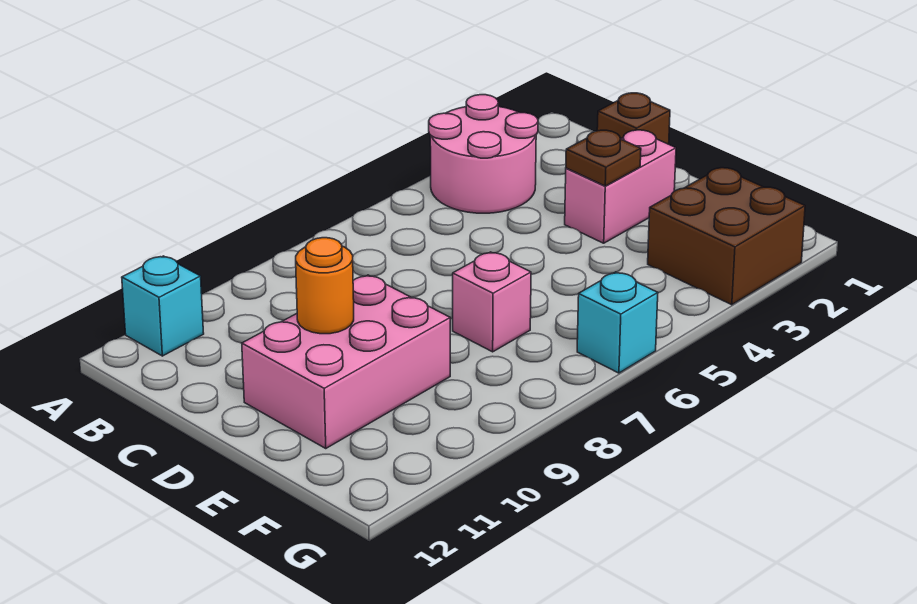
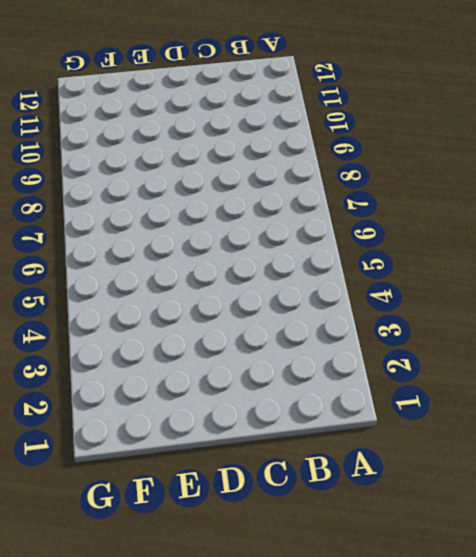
none -> pink round brick A3:B4 level 1
none -> cyan brick A11 level 1

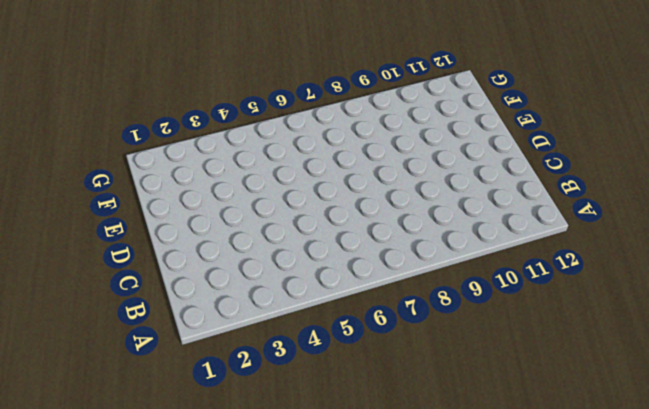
none -> pink round brick A3:B4 level 1
none -> cyan brick A11 level 1

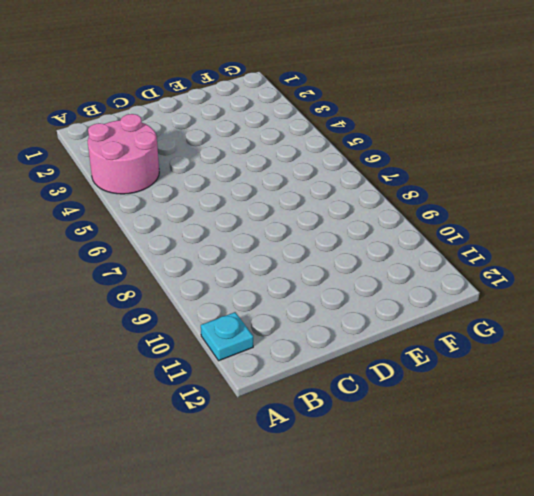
cyan plate A11 level 1 -> cyan brick A11 level 1
none -> brown brick C1 level 1
none -> pink brick D2:D3 level 1

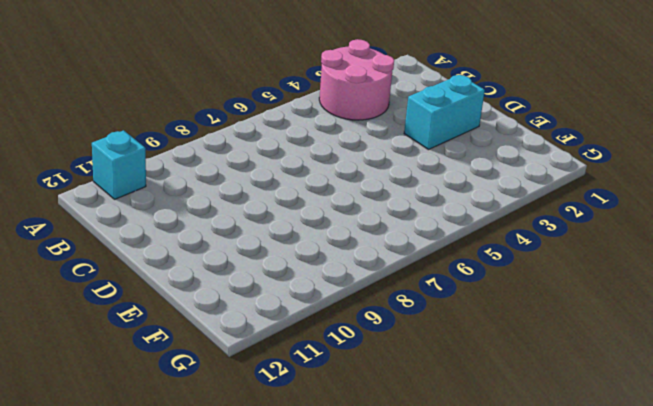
cyan brick D2:D3 level 1 -> pink brick D2:D3 level 1
none -> brown brick C1 level 1
none -> pink brick D9:E11 level 1

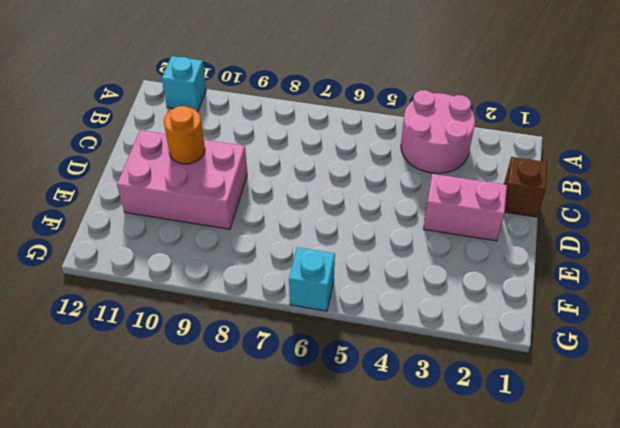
none -> pink brick E7 level 1
none -> brown brick F2:G3 level 1

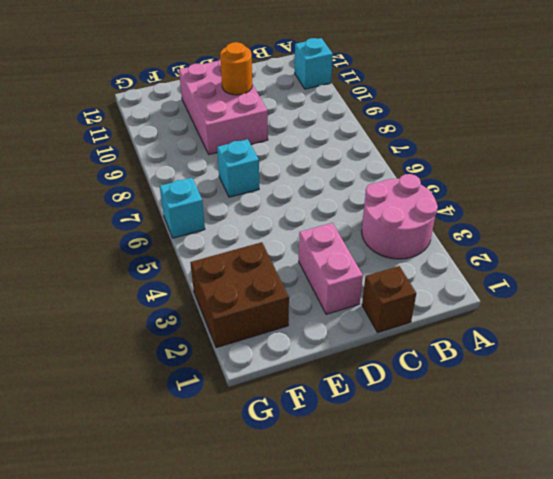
cyan brick E7 level 1 -> pink brick E7 level 1
none -> brown plate D3 level 2

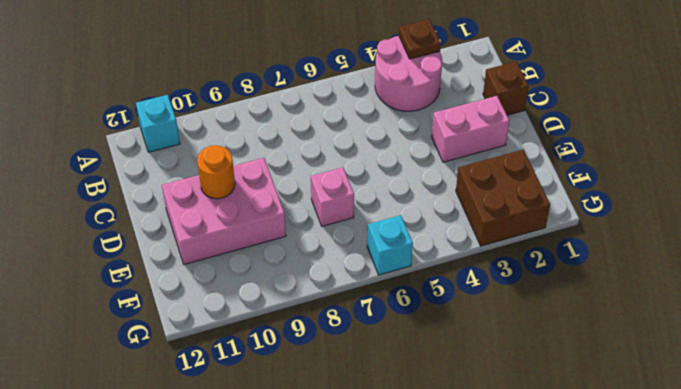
brown plate A3 level 2 -> brown plate D3 level 2

